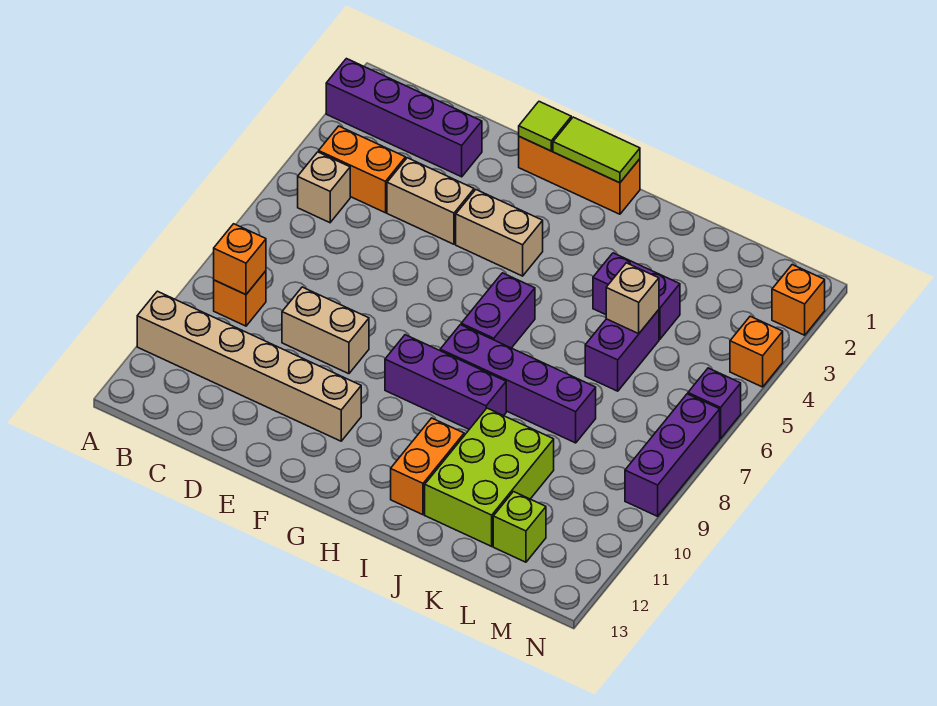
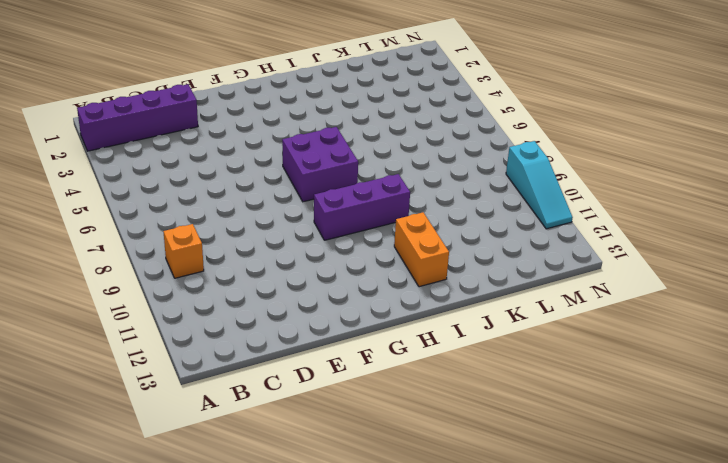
purple brick G6:H7 level 1 -> purple brick H6:H7 level 1
cyan slope N9:N11 level 1 top 9 -> purple brick N7:N9 level 1
none -> tan brick A11:F11 level 1
none -> orange brick B4:C4 level 1
none -> tan brick B5 level 1

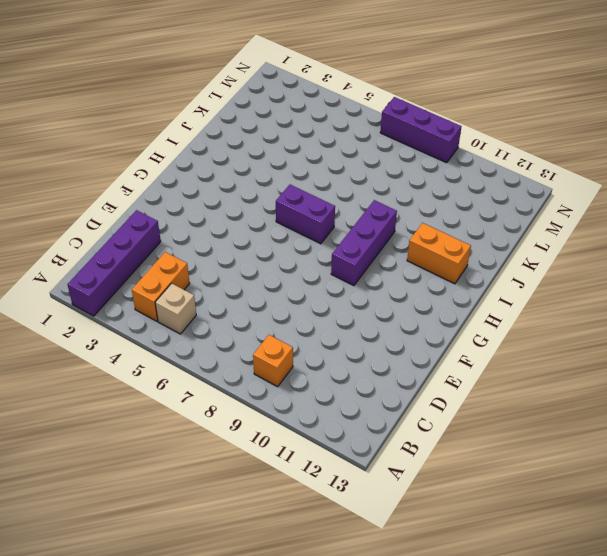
none -> tan brick A11:F11 level 1
none -> tan brick D4:E4 level 1
none -> tan brick D9:E9 level 1

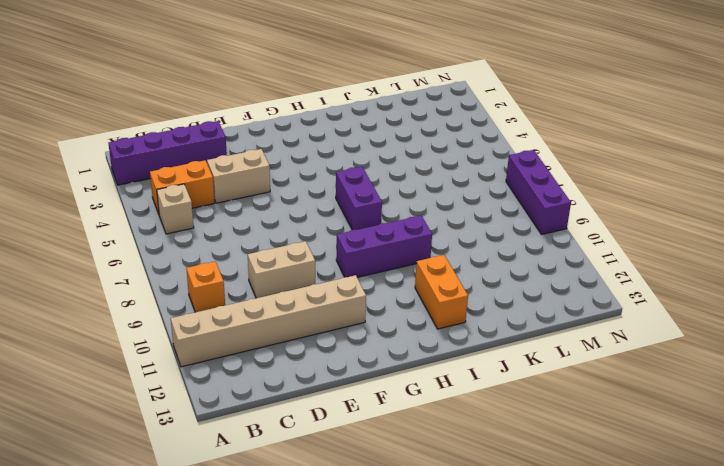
none -> orange brick F1:H1 level 1
none -> tan brick F4:G4 level 1
none -> purple brick H8:K8 level 1

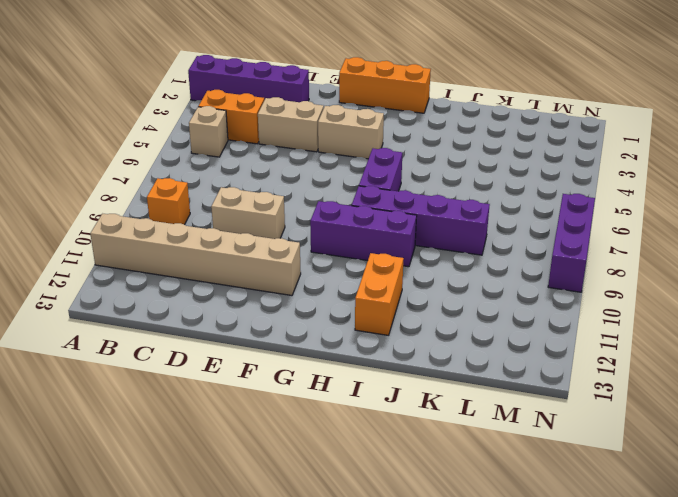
none -> purple brick J4:K4 level 1
none -> lime brick J10:K12 level 1
none -> purple brick K5:K6 level 1

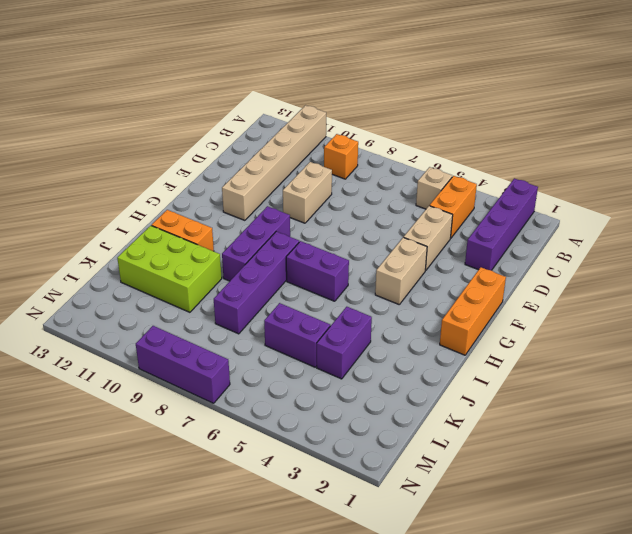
none -> lime brick L12 level 1
none -> orange brick N2 level 1
none -> orange brick N4 level 1

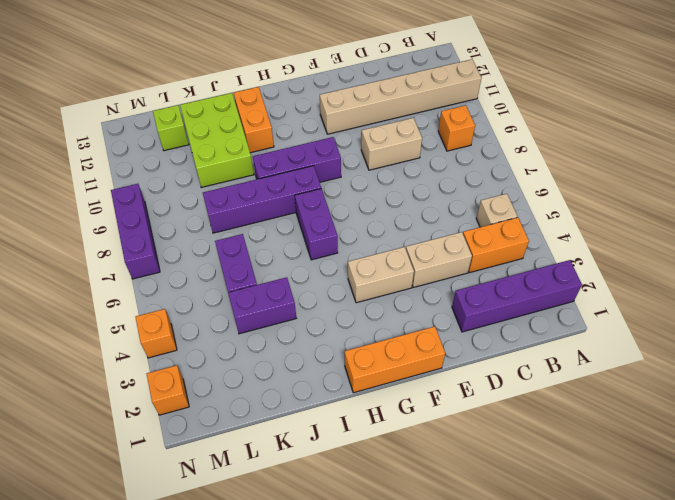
none -> purple brick N6 level 1
none -> orange brick B9 level 2
none -> lime tile F1 level 2

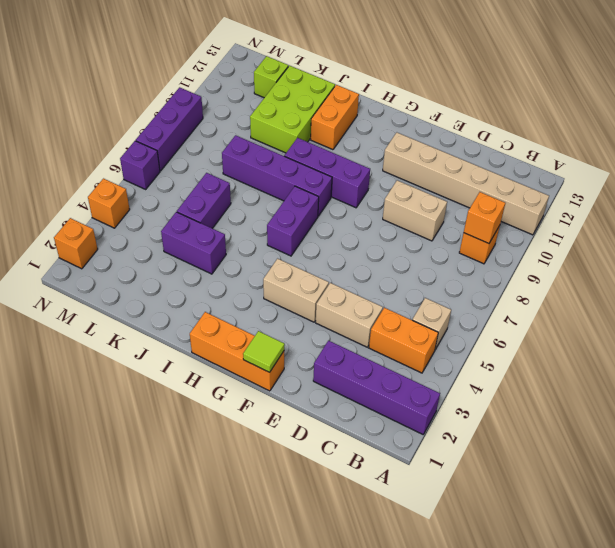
none -> lime tile G1:H1 level 2
none -> tan brick K5 level 2

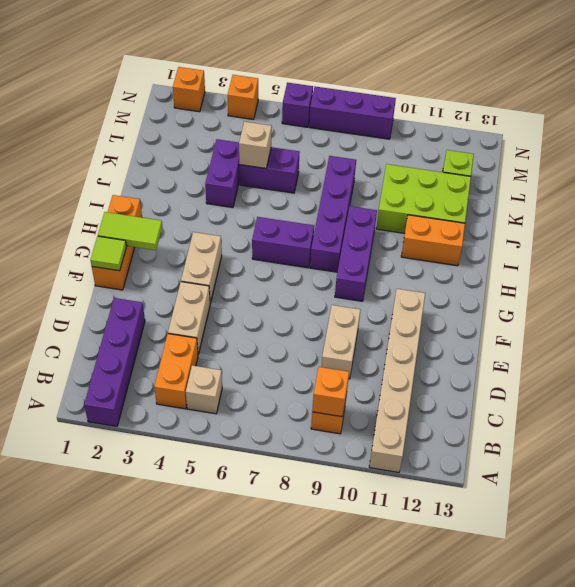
lime tile G1:G2 level 2 -> lime tile G1:H1 level 2

